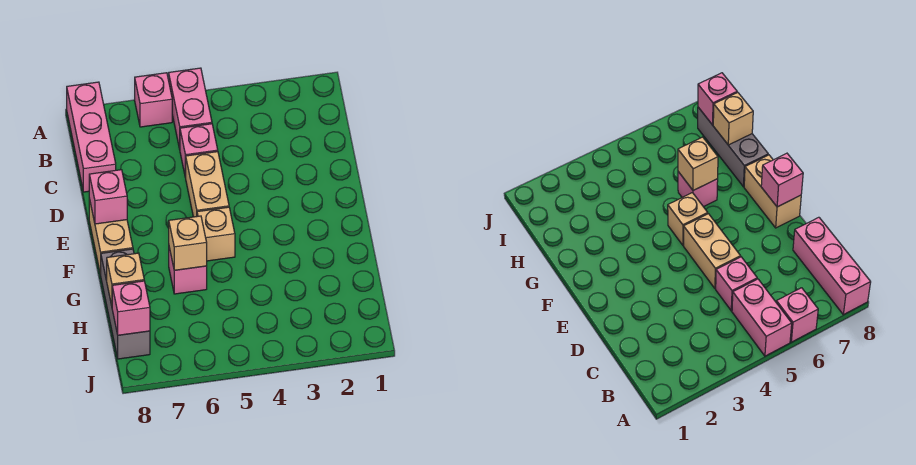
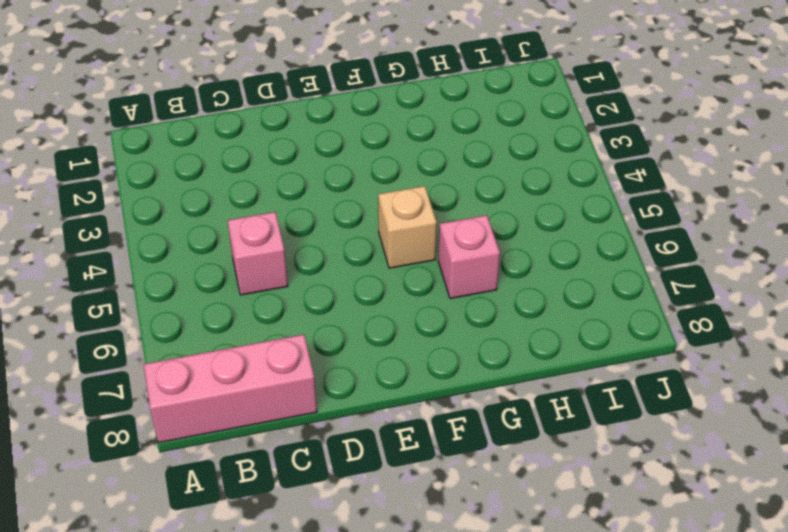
none -> pink brick A5:B5 level 1
none -> pink brick A6 level 1
none -> tan brick D5:E5 level 1

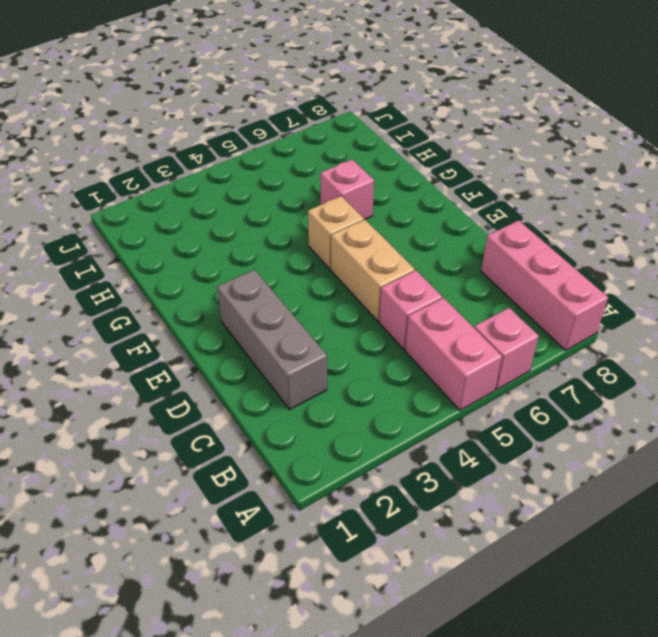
grey brick C2:E2 level 1 -> grey brick G8:I8 level 1
none -> tan brick E8:F8 level 1
none -> pink brick E8 level 2
none -> tan brick G6 level 2

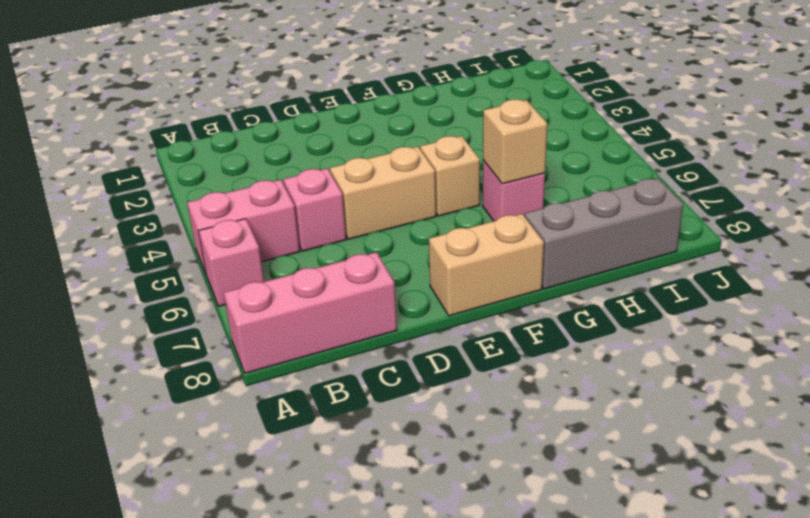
none -> pink brick E8 level 2
none -> tan brick H8 level 2
none -> pink brick I8 level 2

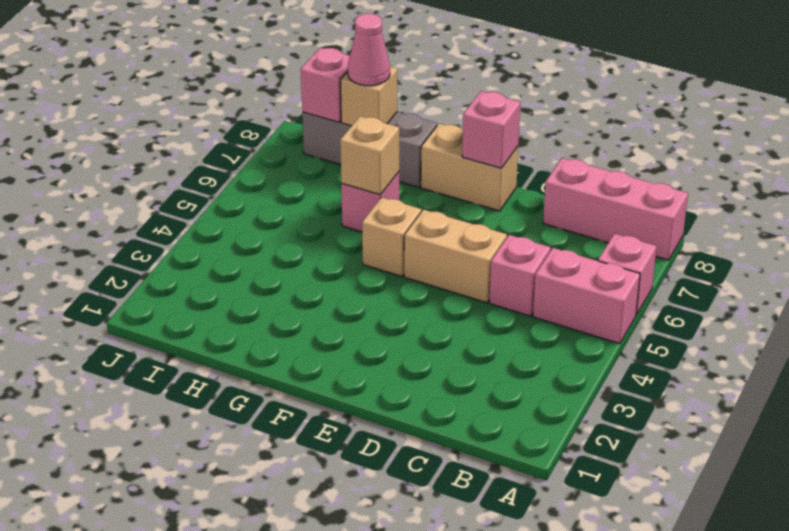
pink cone H8 level 3 -> none

